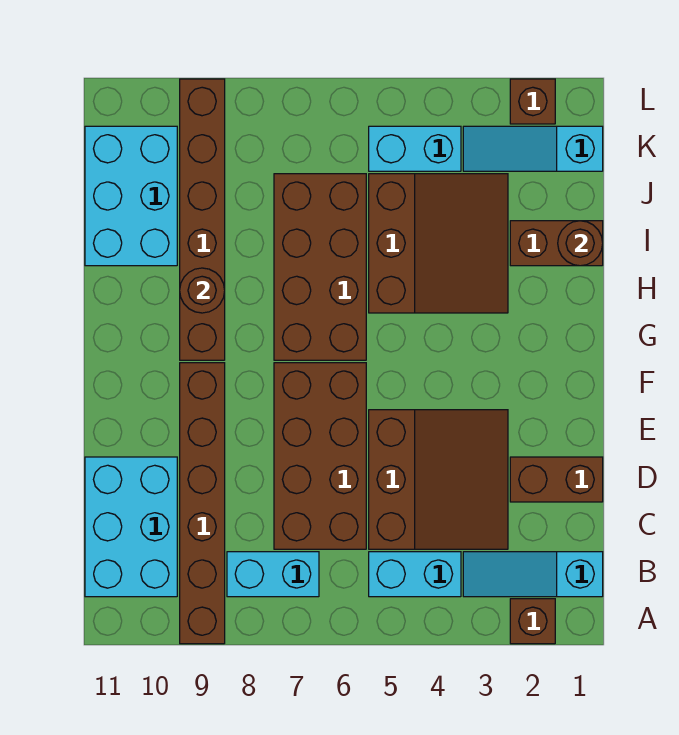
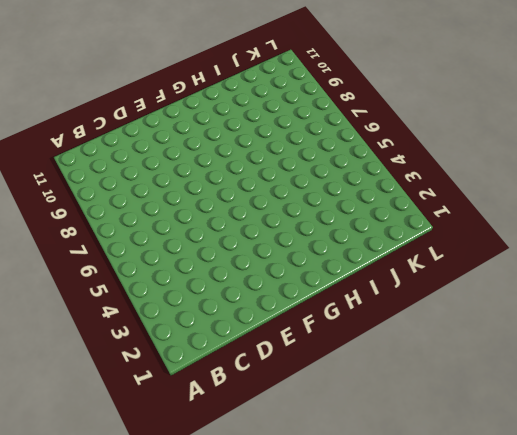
none -> brown brick A2 level 1
none -> brown brick A9:F9 level 1
none -> cyan slope B1:B3 level 1 top 1

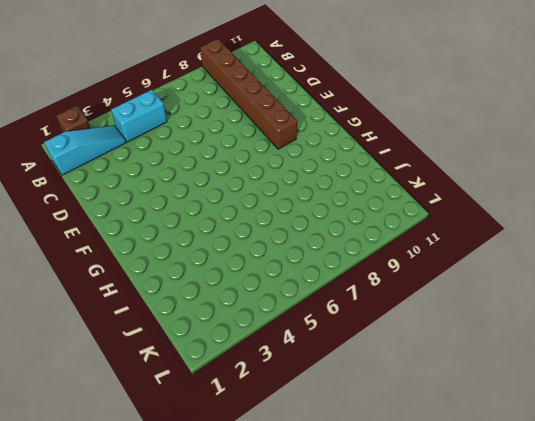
none -> cyan brick B7:B8 level 1
none -> cyan brick B10:D11 level 1
none -> brown slope C3:E5 level 1 top 5

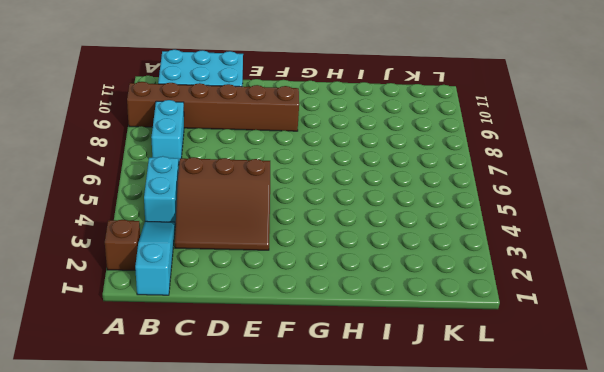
none -> brown brick C6:F7 level 1
none -> brown brick D1:D2 level 1
none -> brown brick G6:J7 level 1

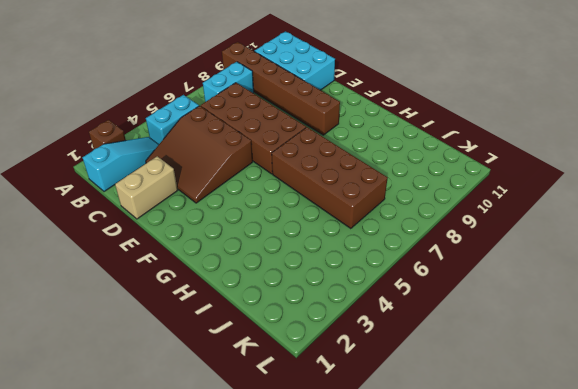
tan brick D1:D2 level 1 -> brown brick D1:D2 level 1
none -> brown brick G9:L9 level 1
none -> brown slope H3:J5 level 1 top 5
none -> brown brick I1:I2 level 1

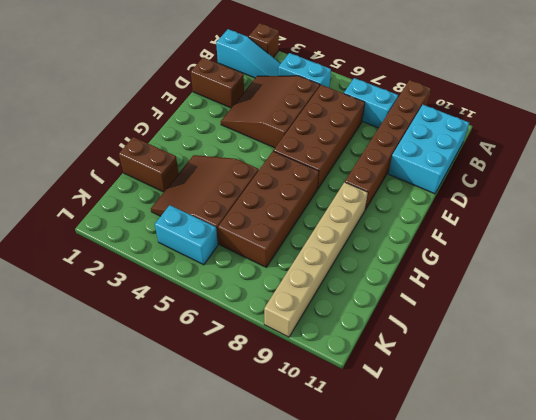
tan brick G9:L9 level 1 -> brown brick G9:L9 level 1
none -> cyan brick I10:K11 level 1
none -> cyan slope K1:K3 level 1 top 1
none -> brown brick L2 level 1

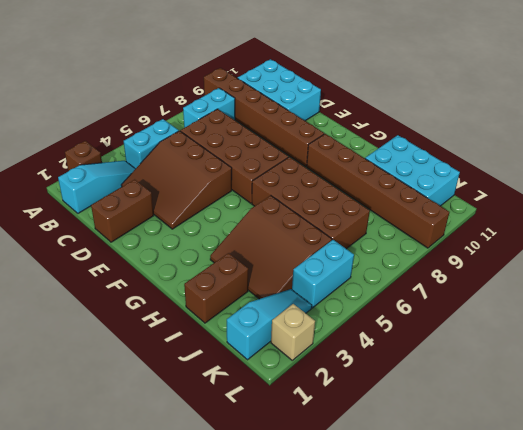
tan brick L2 level 1 -> brown brick L2 level 1
none -> brown round brick H9 level 2
none -> brown round brick I1 level 2

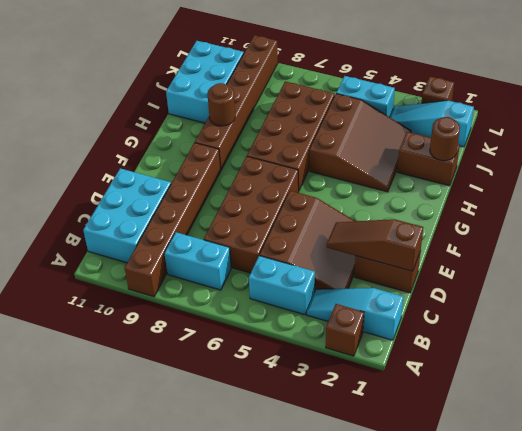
brown slope D1:D3 level 2 top 1 -> none

